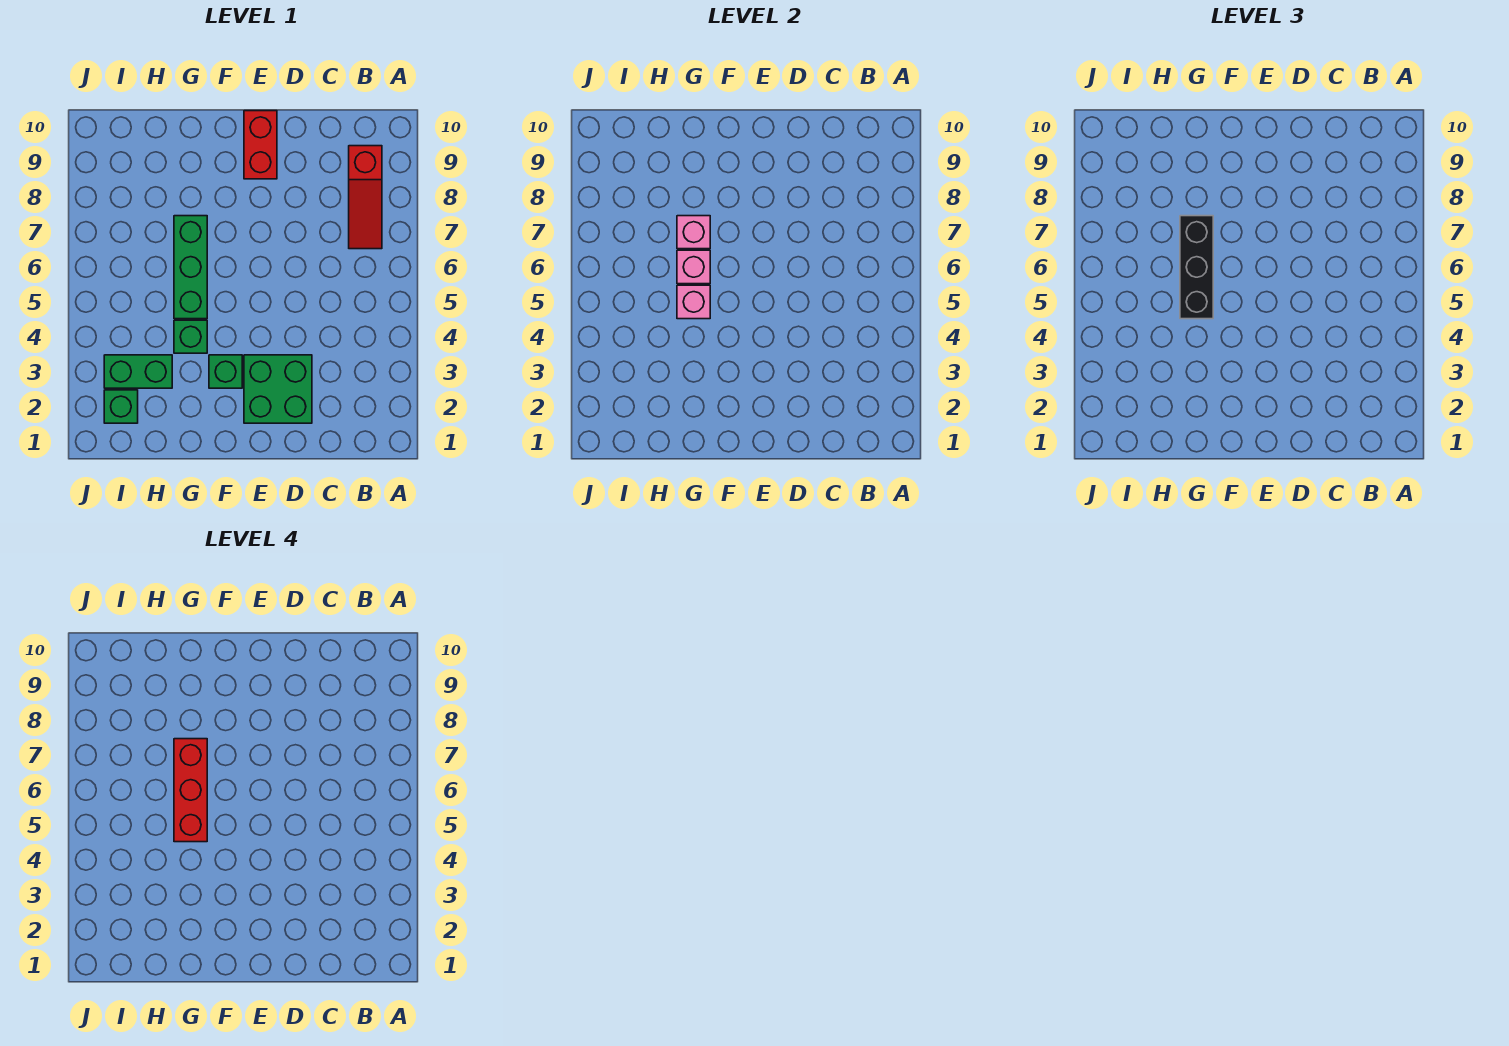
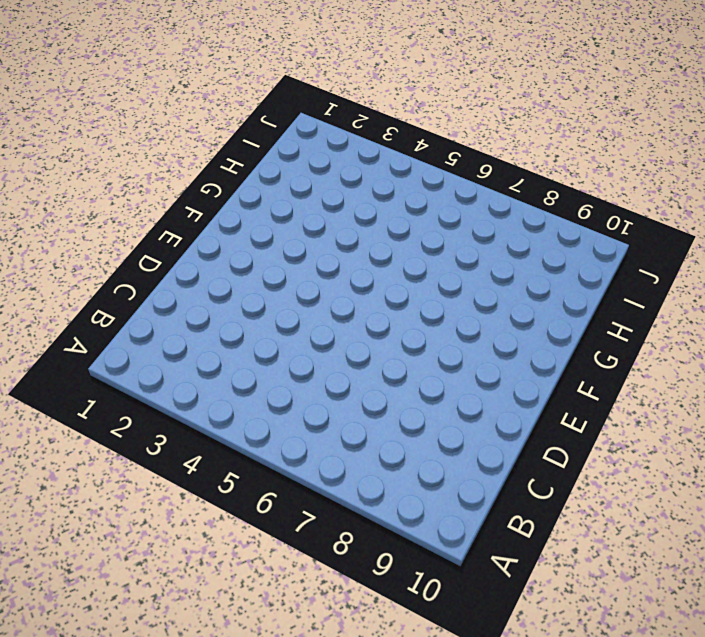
none -> red slope B7:B9 level 1 top 9
none -> green brick D2:E3 level 1
none -> red brick E9:E10 level 1

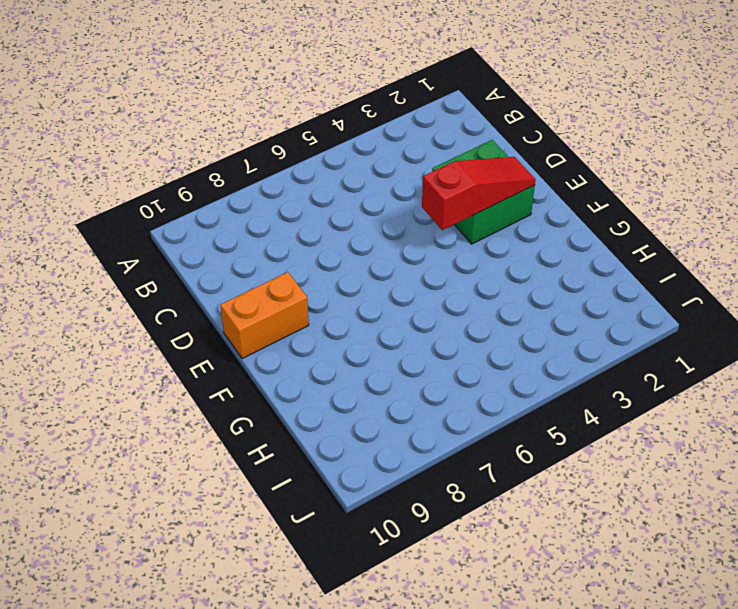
red slope E2:E4 level 2 top 4 -> red slope B7:B9 level 1 top 9
orange brick E9:E10 level 1 -> red brick E9:E10 level 1
none -> green brick F3 level 1
none -> green brick G4 level 1
none -> green brick G5:G7 level 1

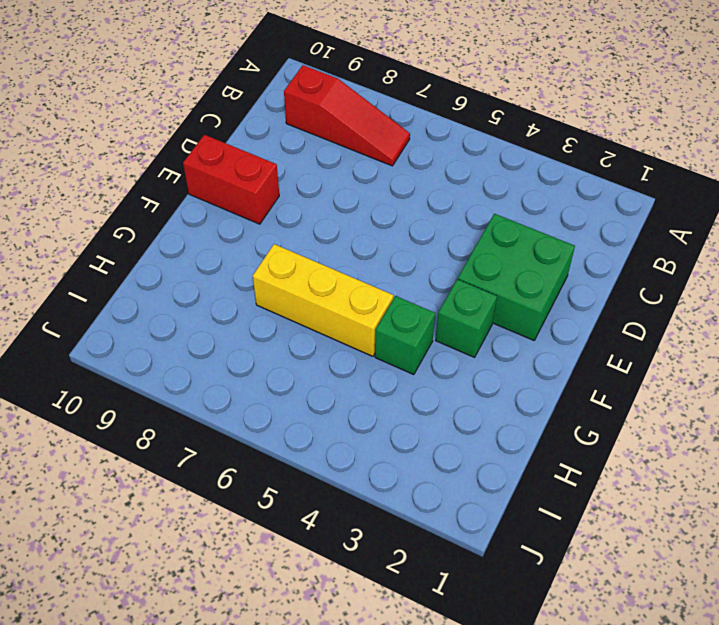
yellow brick G5:G7 level 1 -> green brick G5:G7 level 1
none -> green brick H3:I3 level 1
none -> green brick I2 level 1
none -> pink brick G5 level 2

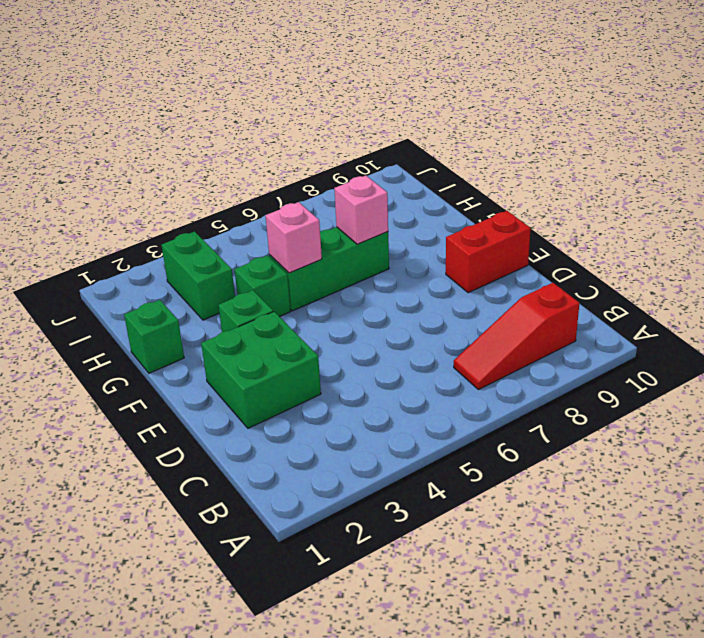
green brick G1 level 1 -> green brick I2 level 1
none -> pink brick G6 level 2
none -> black brick G5:G7 level 3
none -> red brick G5:G7 level 4

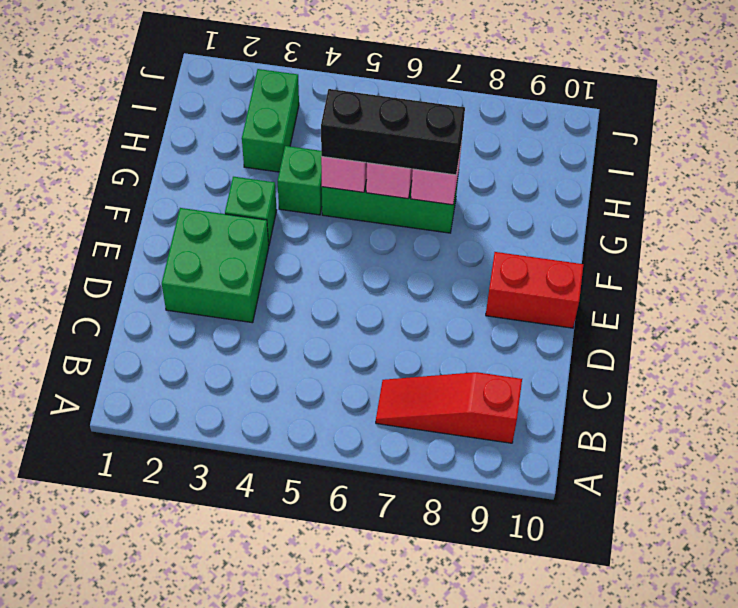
none -> green brick I2 level 1
none -> red brick G5:G7 level 4

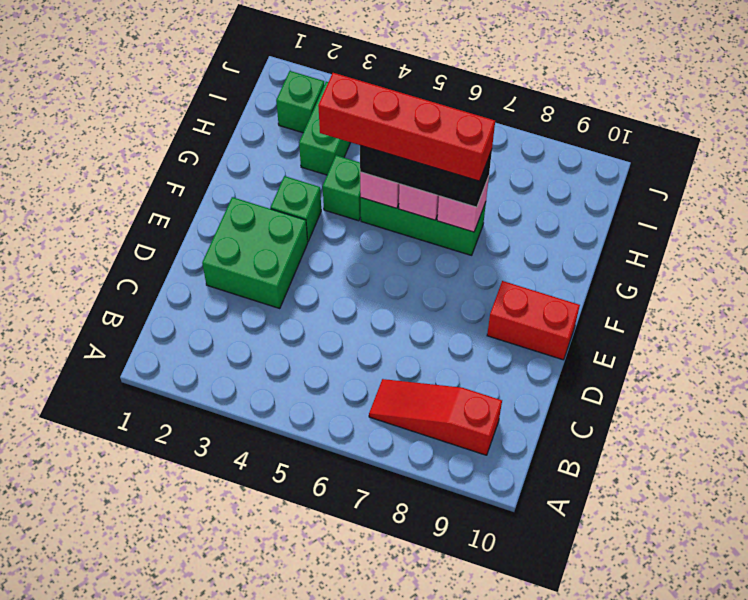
red brick G4:G7 level 4 -> red brick G5:G7 level 4

